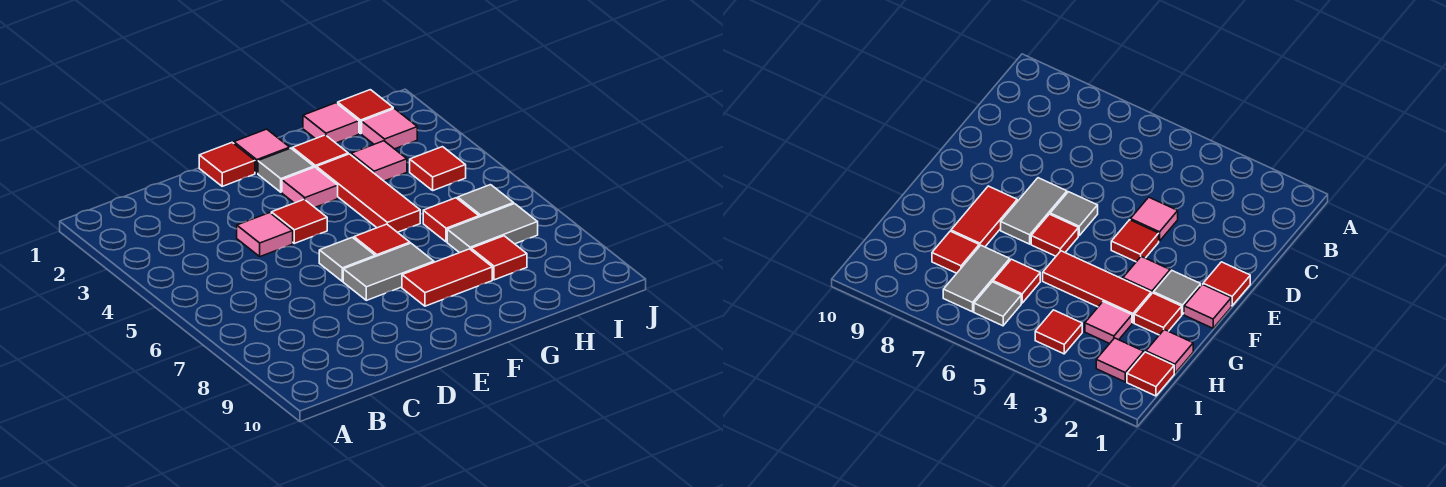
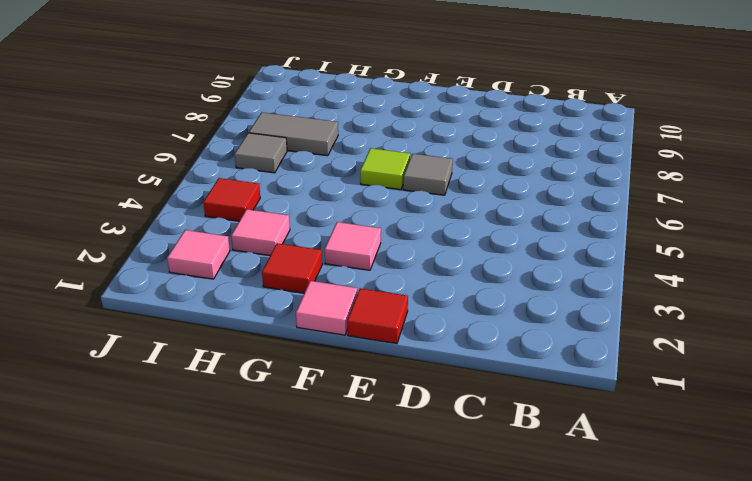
lime tile F6 level 1 -> red tile F6 level 1
none -> pink tile D4 level 1
none -> red tile E4 level 1
none -> grey tile E7:F7 level 1

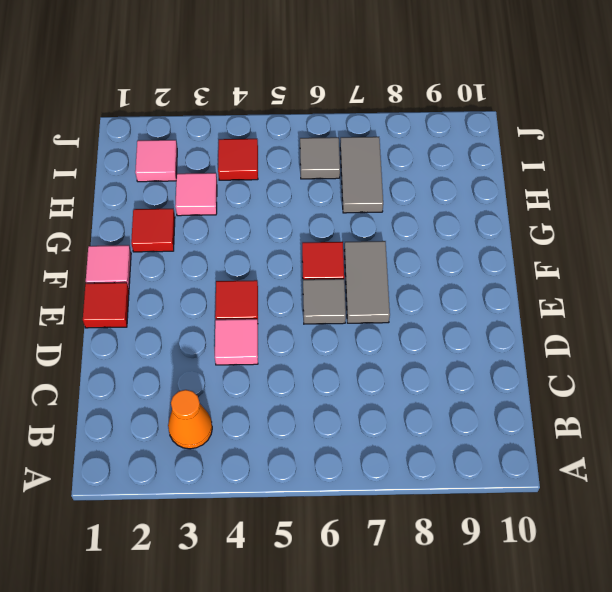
orange cone B3 level 1 -> none
none -> grey tile F2 level 1
none -> pink tile F3 level 1
none -> red tile F8:G8 level 1

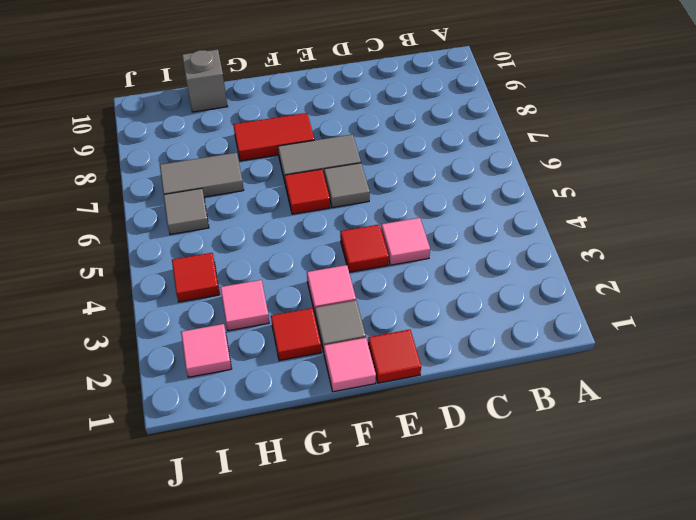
grey brick H10 level 1 -> none
none -> red tile G3:G5 level 1
none -> pink tile H1 level 1
none -> red tile H6 level 1

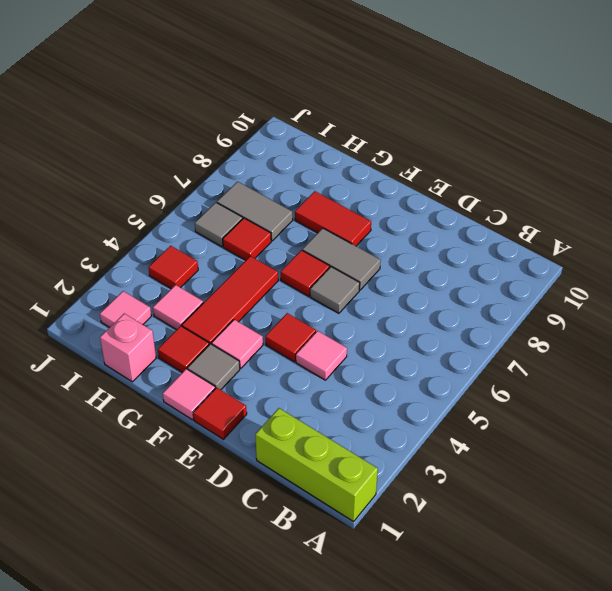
lime brick A1:C1 level 1 -> none
pink brick H1 level 1 -> pink tile H1 level 1
none -> red tile H8 level 1
none -> red tile I1 level 1

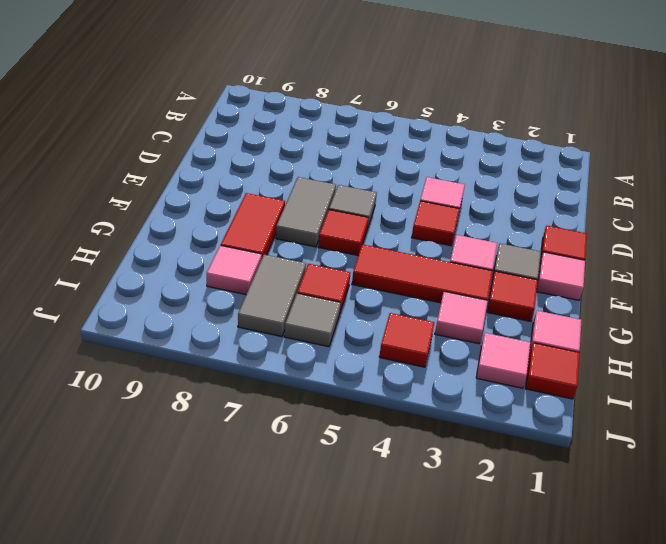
pink tile H8 level 1 -> red tile H8 level 1

